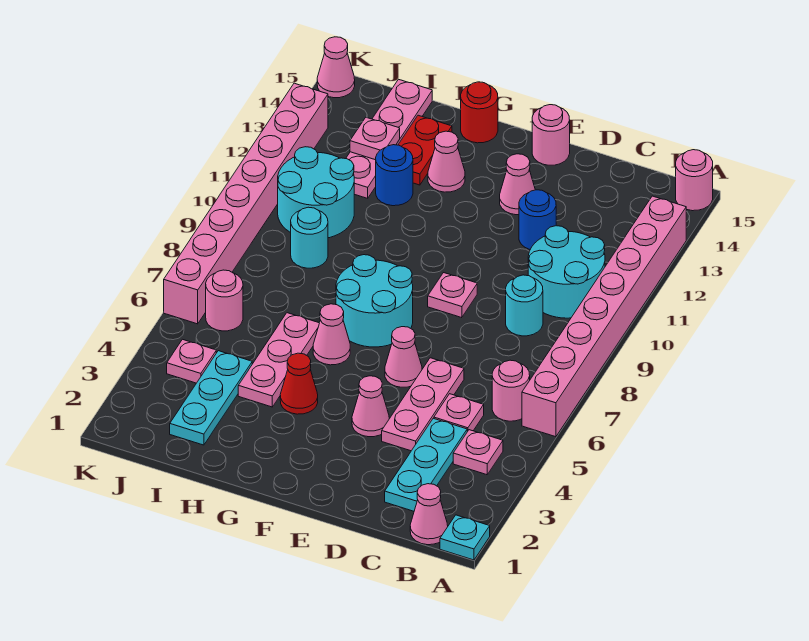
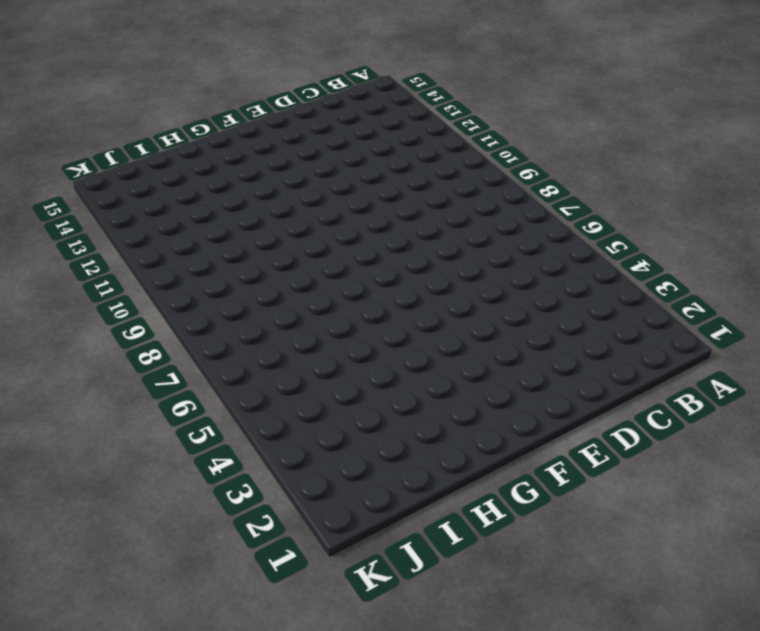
none -> cyan plate A1 level 1
none -> pink brick A6:A13 level 1
none -> pink round brick A15 level 1
none -> pink cone B1 level 1

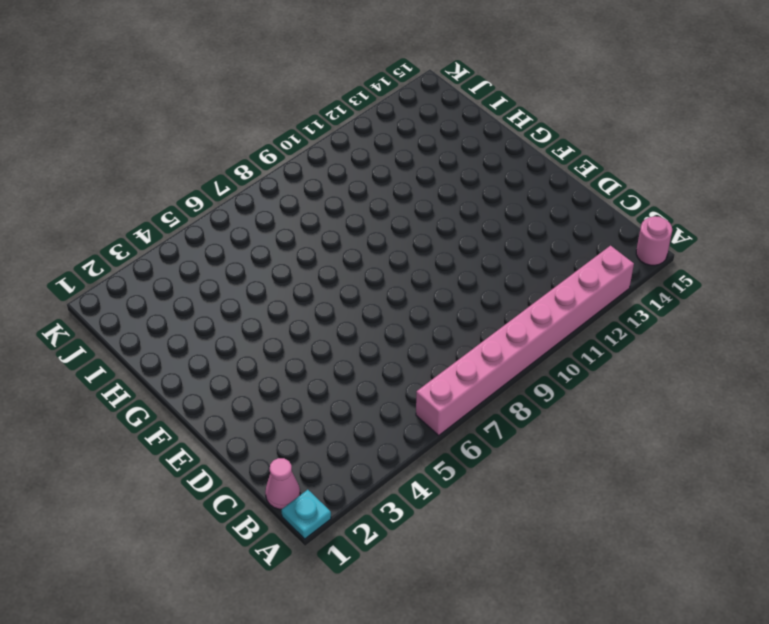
none -> pink plate B4 level 1
none -> pink round brick B6 level 1
none -> cyan round brick B10:C11 level 1
none -> cyan plate C2:C4 level 1

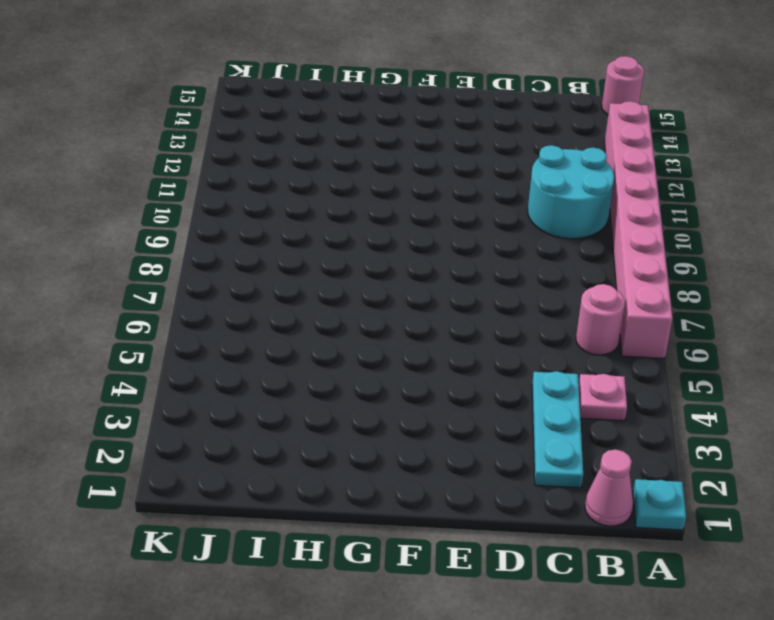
none -> pink plate C5 level 1
none -> cyan round brick C9 level 1
none -> pink plate D4:D6 level 1
none -> blue round brick D12 level 1

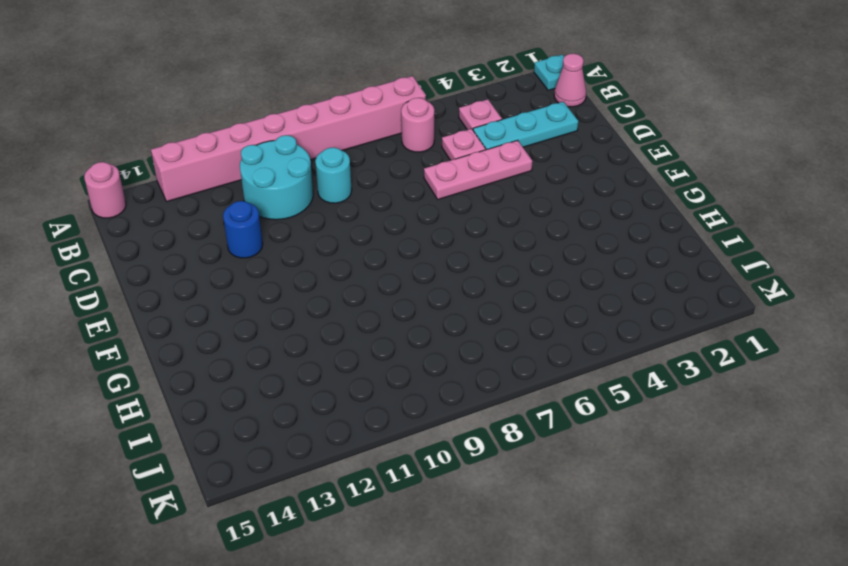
none -> pink cone E4 level 1
none -> pink cone E6 level 1
none -> pink plate E9 level 1
none -> pink cone E13 level 1

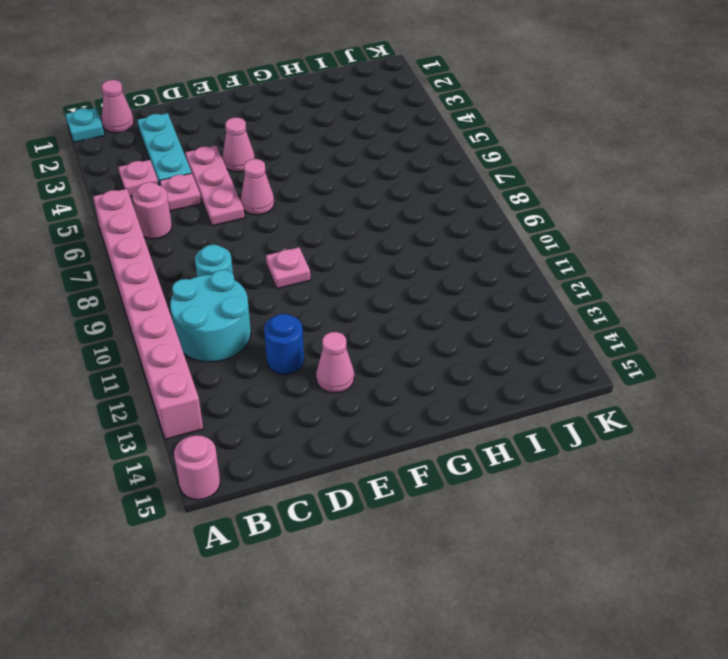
none -> pink round brick E15 level 1
none -> cyan round brick F7:G8 level 1
none -> red cone G4 level 1
none -> pink cone G6 level 1

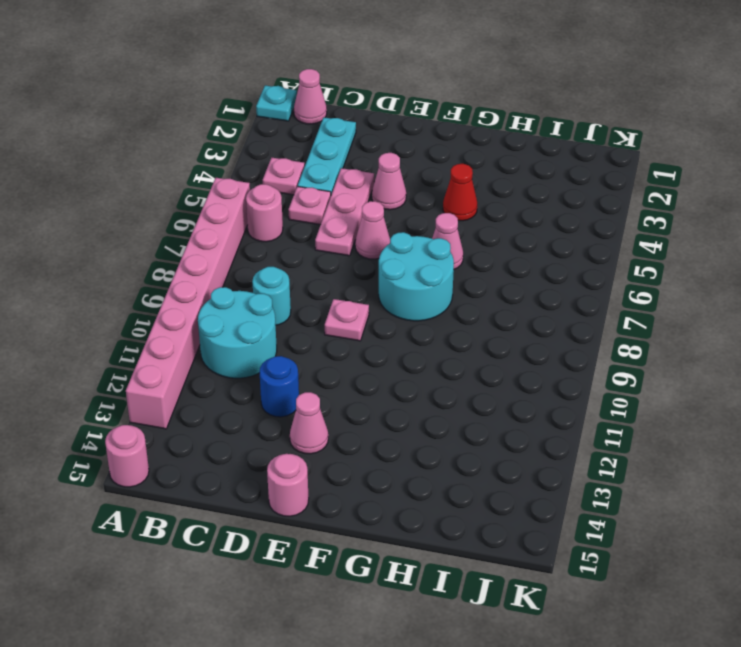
none -> pink cone G13 level 1
none -> red round brick G15 level 1
none -> pink plate H4:H6 level 1
none -> blue round brick H12 level 1

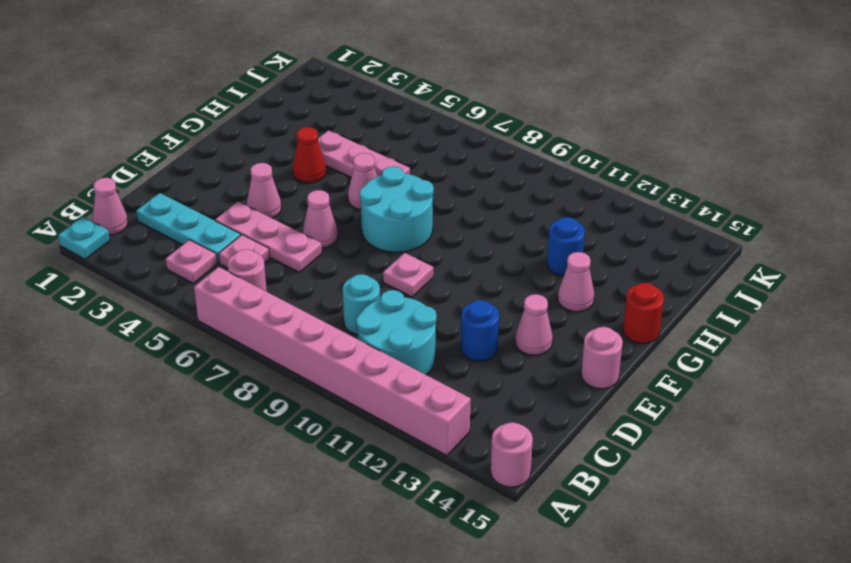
none -> red plate H13:H14 level 1
none -> cyan plate I2:I4 level 1
none -> cyan round brick I9 level 1
none -> cyan round brick I10:J11 level 1

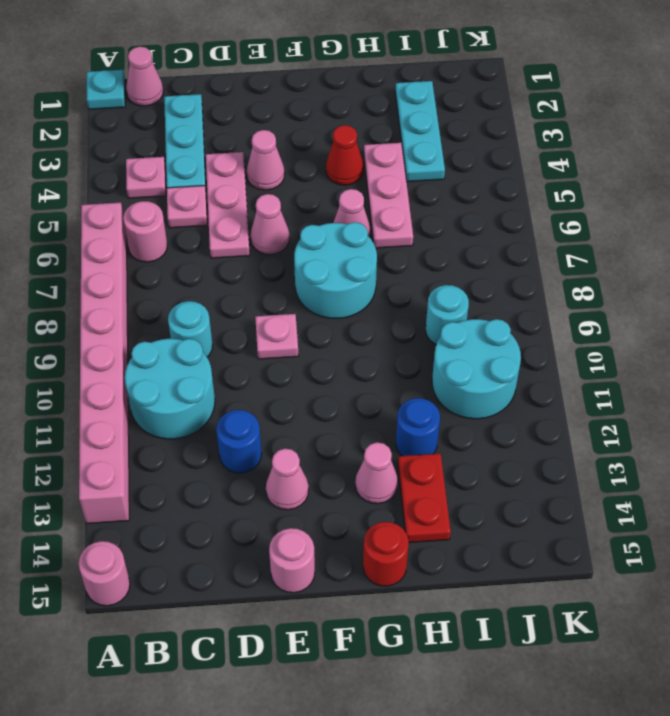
none -> pink plate I12:I15 level 1
none -> pink plate J4 level 1
none -> pink round brick J6 level 1
none -> pink brick K6:K13 level 1

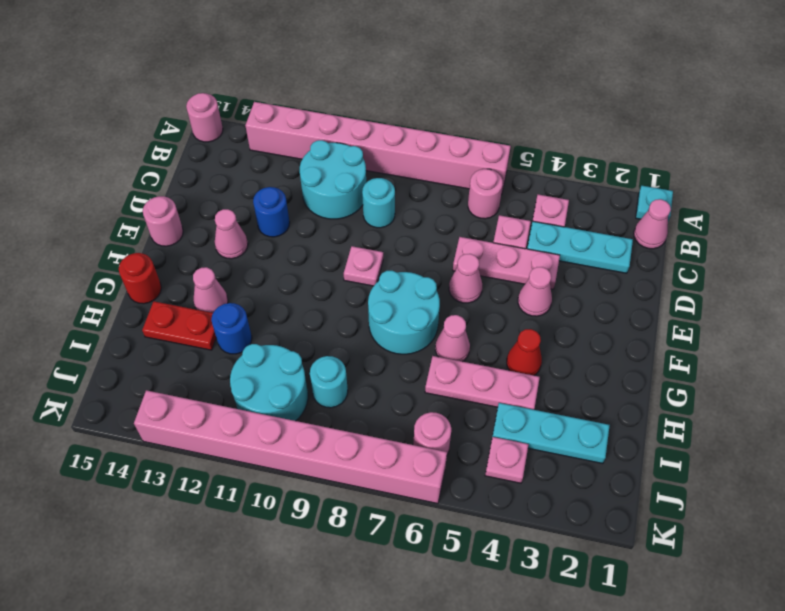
none -> pink plate I12:I15 level 1
none -> pink cone K15 level 1
none -> pink plate I13 level 2

